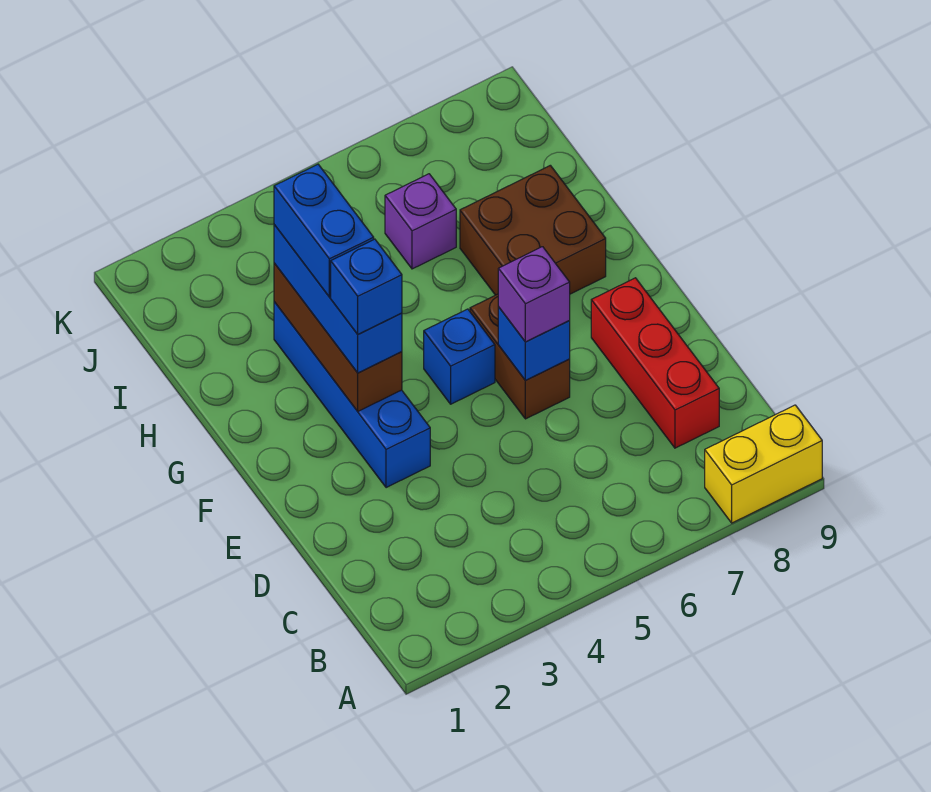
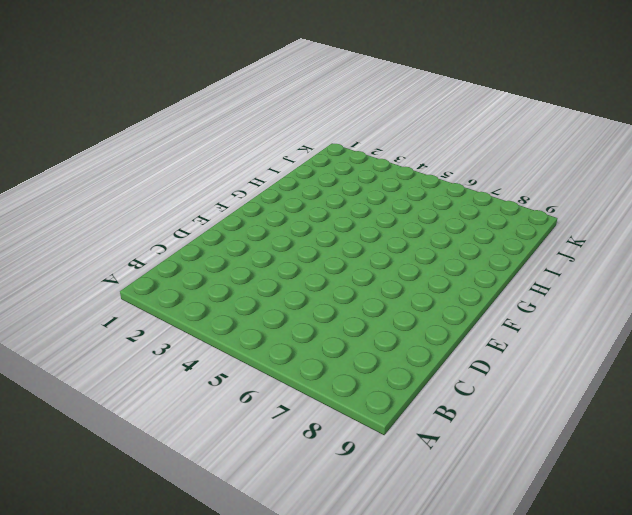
none -> yellow brick A8:A9 level 1
none -> red brick C8:E8 level 1
none -> blue brick E3:H3 level 1

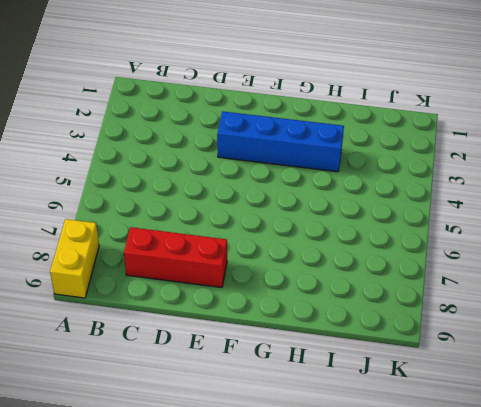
none -> brown brick E6:F6 level 1
none -> blue brick F5 level 1
none -> brown brick G7:H8 level 1

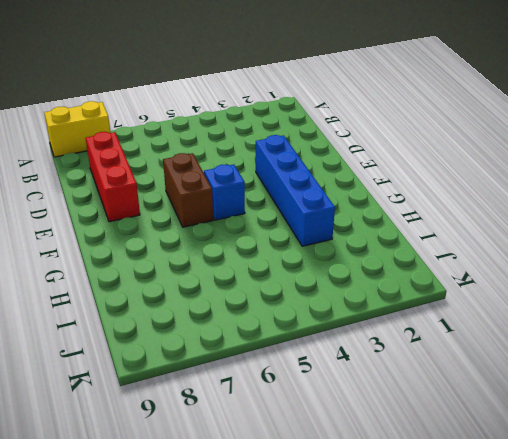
none -> brown brick G7:H8 level 1
none -> purple brick I6 level 1
none -> blue brick E6 level 2

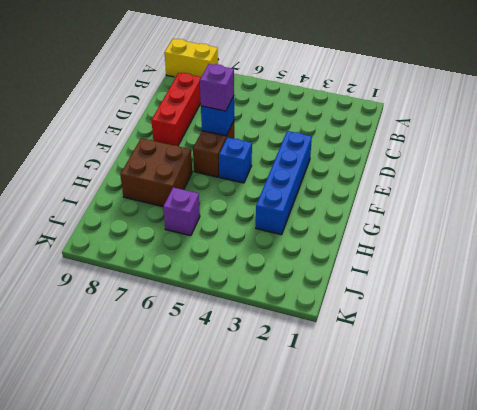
none -> brown brick F3:H3 level 2
none -> blue brick F3:H3 level 3
none -> blue brick F3 level 4

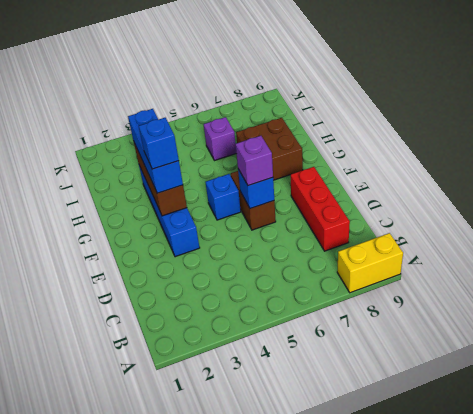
none -> blue brick G3:H3 level 4

